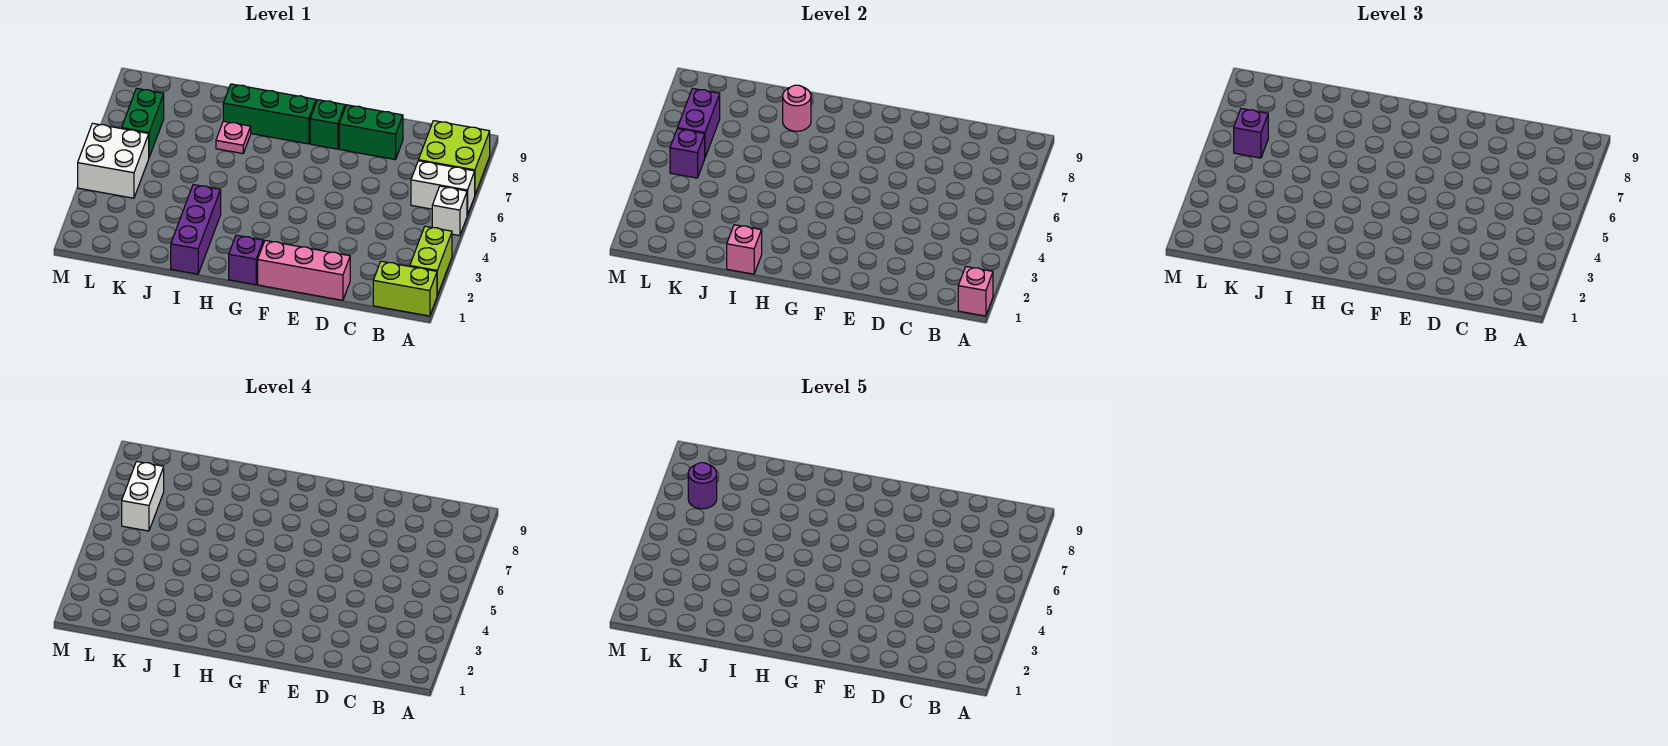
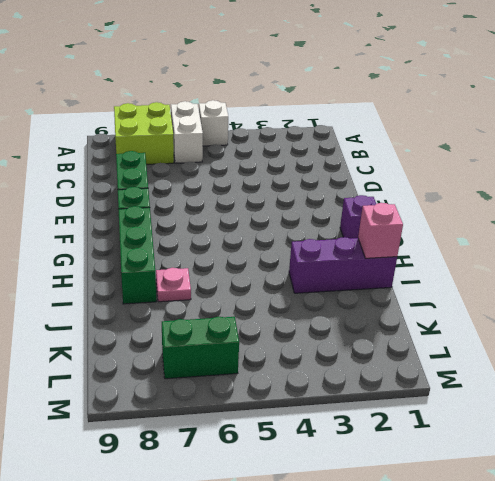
none -> lime brick A1:B1 level 1
none -> lime brick A2:A3 level 1
none -> pink brick D1:F1 level 1

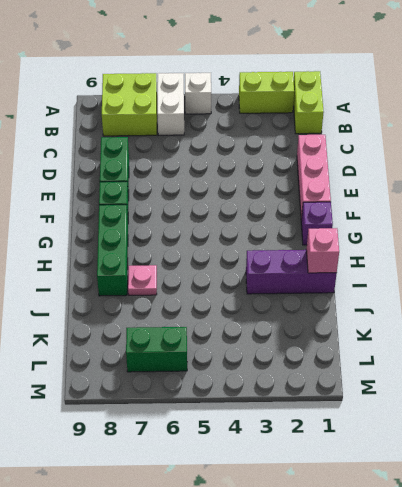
none -> white brick L4:M5 level 1
none -> pink brick A1 level 2
none -> pink round brick I8 level 2

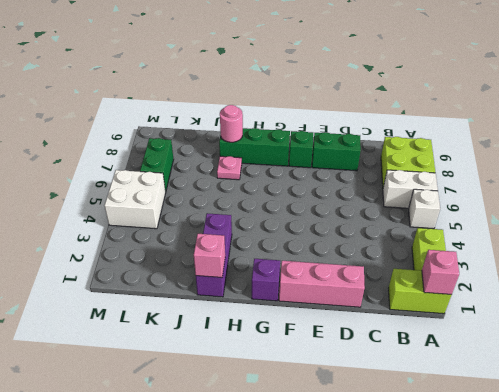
none -> purple brick L5 level 2
none -> purple brick L6:L7 level 2
none -> purple brick L6 level 3

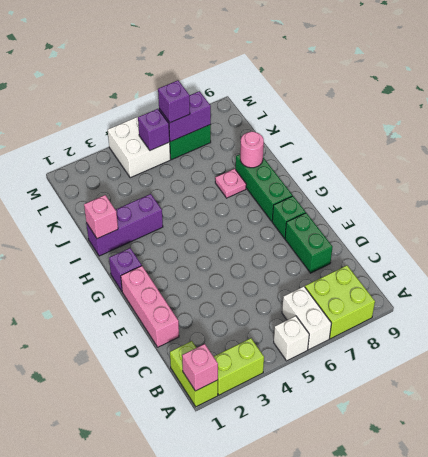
none -> white brick L6:L7 level 4
none -> purple round brick L7 level 5

